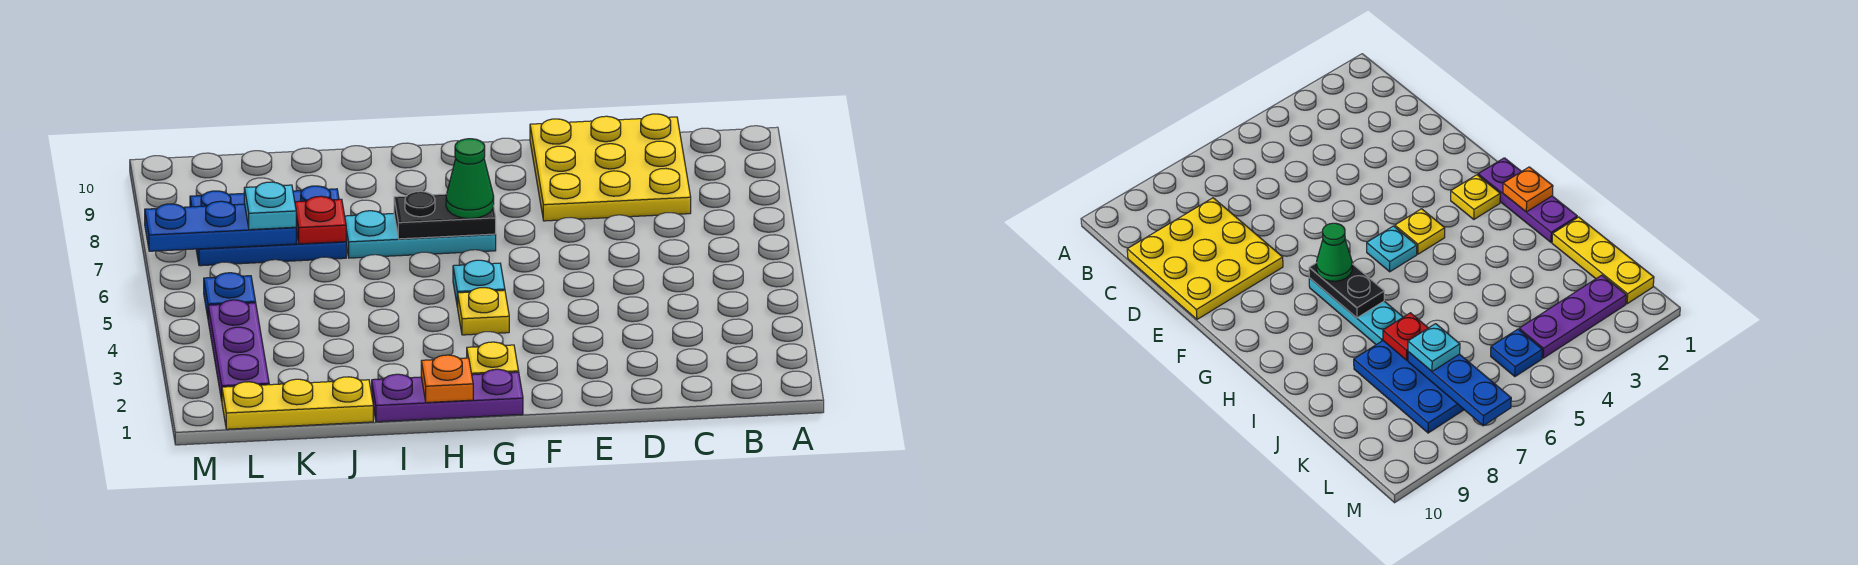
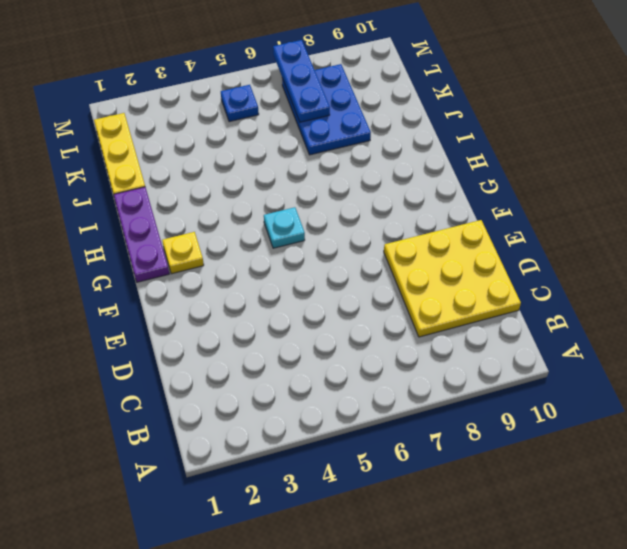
none -> yellow plate G4 level 1
none -> cyan plate G7:I7 level 1
none -> purple plate L2:L4 level 1

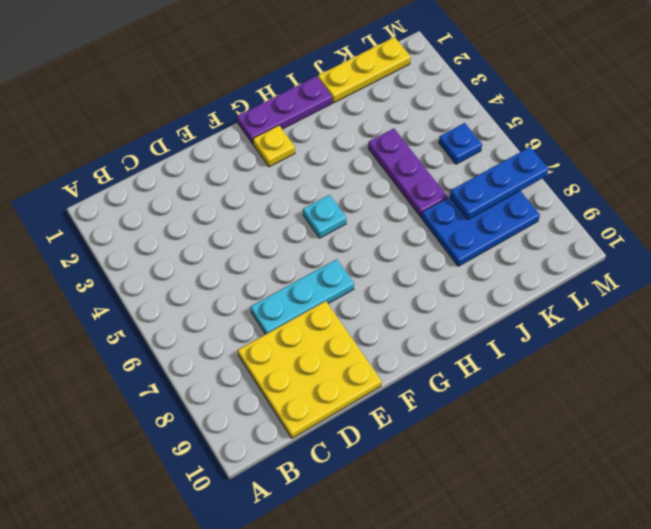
cyan plate D7:F7 level 1 -> cyan plate G7:I7 level 1
purple plate J4:J6 level 1 -> purple plate L2:L4 level 1
none -> yellow plate G4 level 1
none -> black plate G7:H7 level 2
none -> orange plate H1 level 2

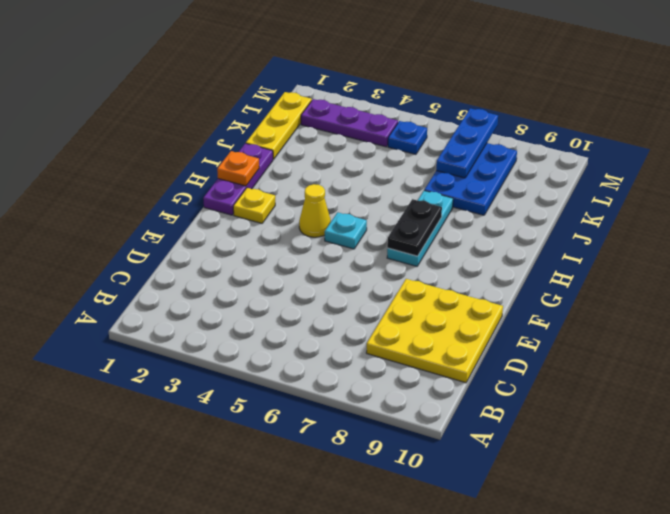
yellow cone G4 level 1 -> yellow plate G4 level 1
none -> red plate J7 level 2
none -> green cone G7 level 3
none -> cyan plate K7 level 3

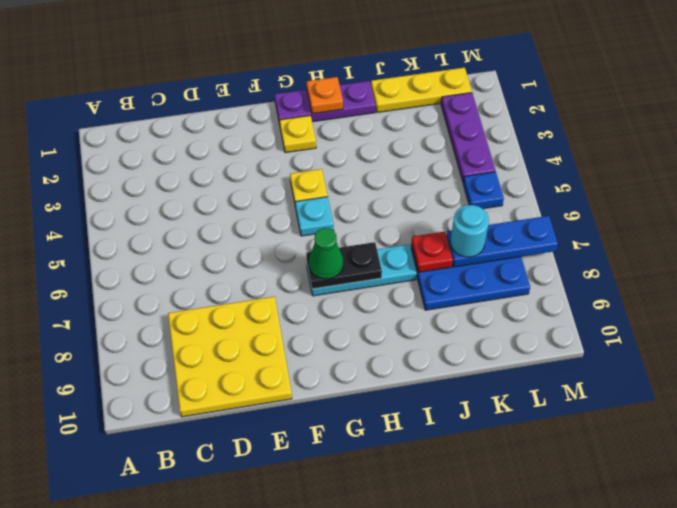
cyan round brick K7 level 3 -> cyan plate K7 level 3

